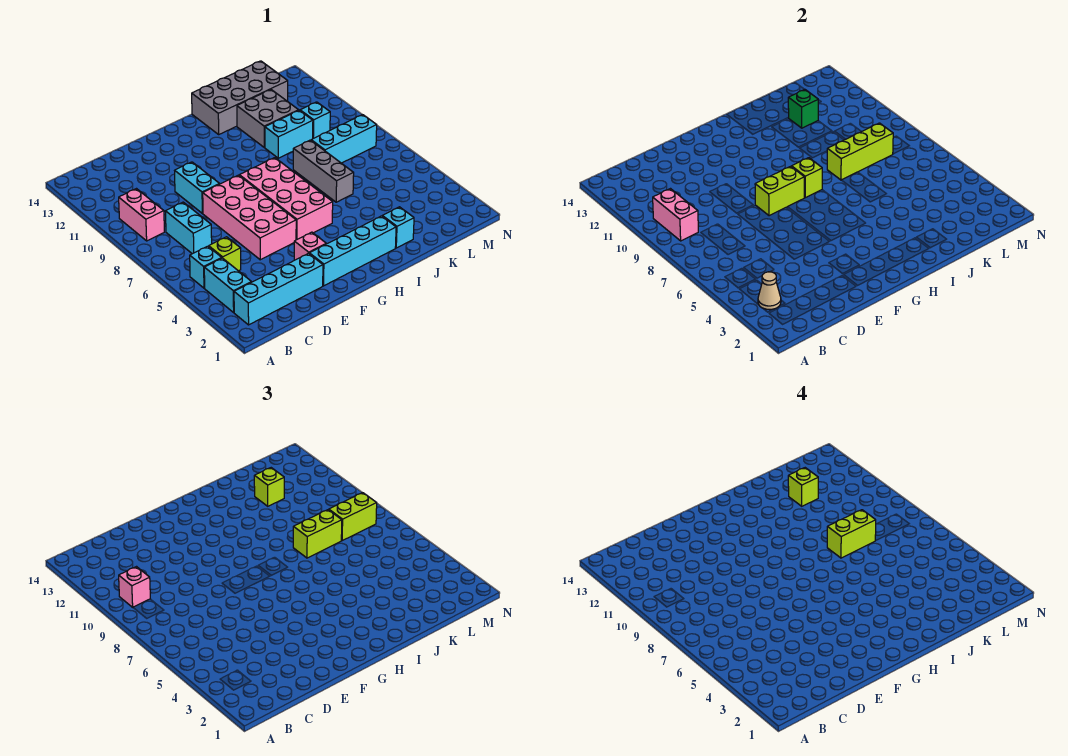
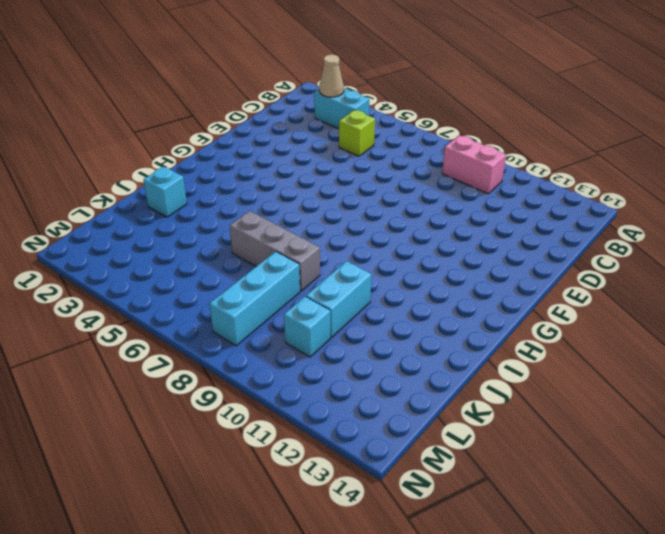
none -> cyan brick B2:E2 level 1
none -> cyan brick B5 level 1
none -> cyan brick C7:C8 level 1
none -> pink brick E5:F8 level 1

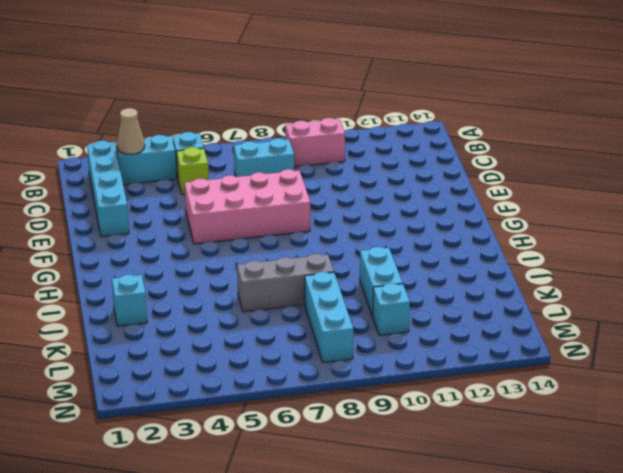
none -> cyan brick E9:E10 level 1
none -> cyan brick F2:I2 level 1
none -> pink brick F3 level 1
none -> pink brick G5:H8 level 1

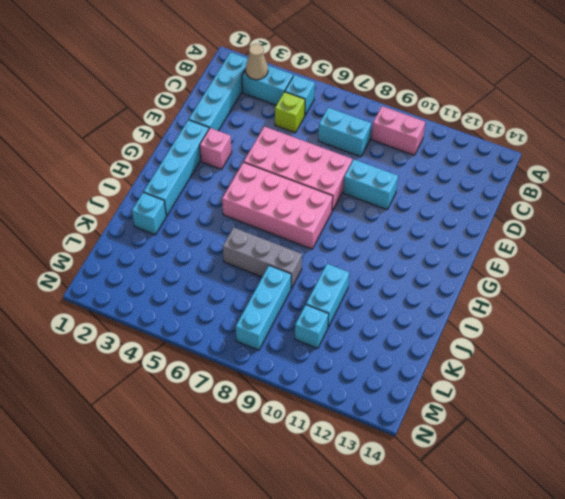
none -> grey brick I13:L14 level 1
none -> grey brick J11:K12 level 1
none -> pink brick B9:B10 level 2
none -> lime brick F8:G8 level 2

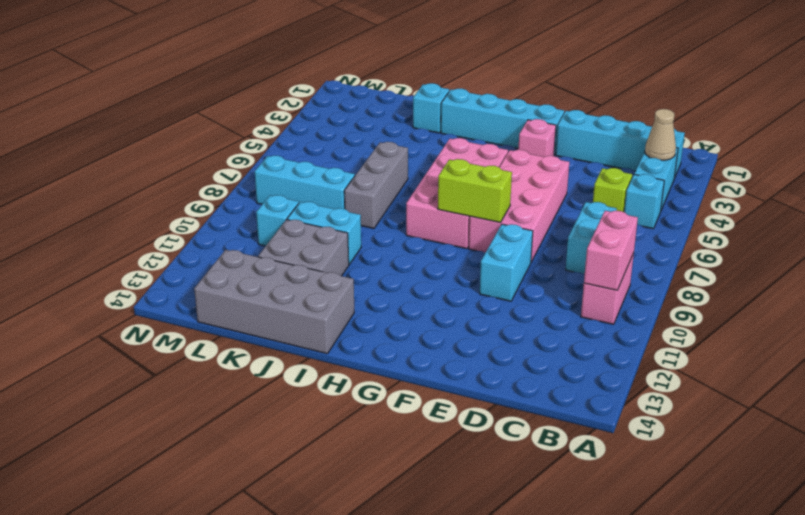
none -> lime brick H8 level 2
none -> lime brick J8:L8 level 2
none -> green brick K12 level 2
none -> pink brick B10 level 3

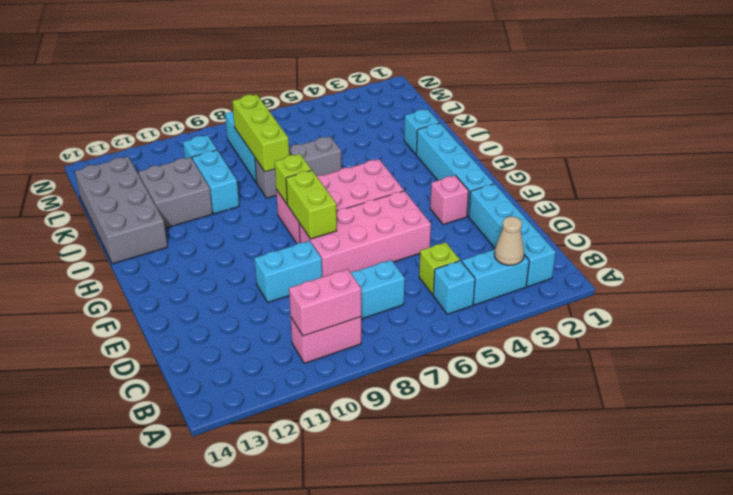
none -> green brick K12 level 2
none -> pink brick B10 level 3
none -> lime brick J8:K8 level 3
none -> lime brick K12 level 3

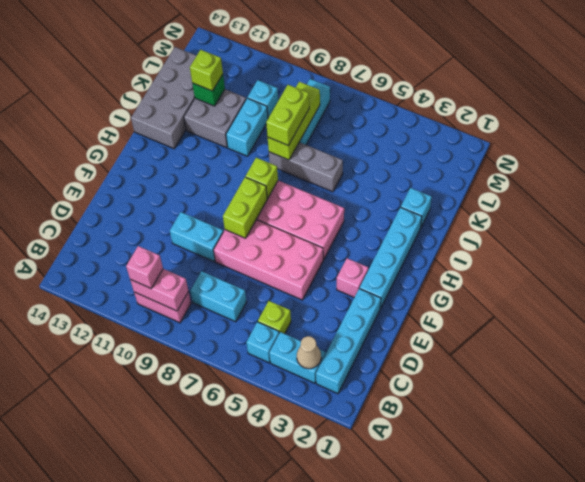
none -> lime brick L8:M8 level 3
none -> lime brick J8:K8 level 4
none -> lime brick K12 level 4

